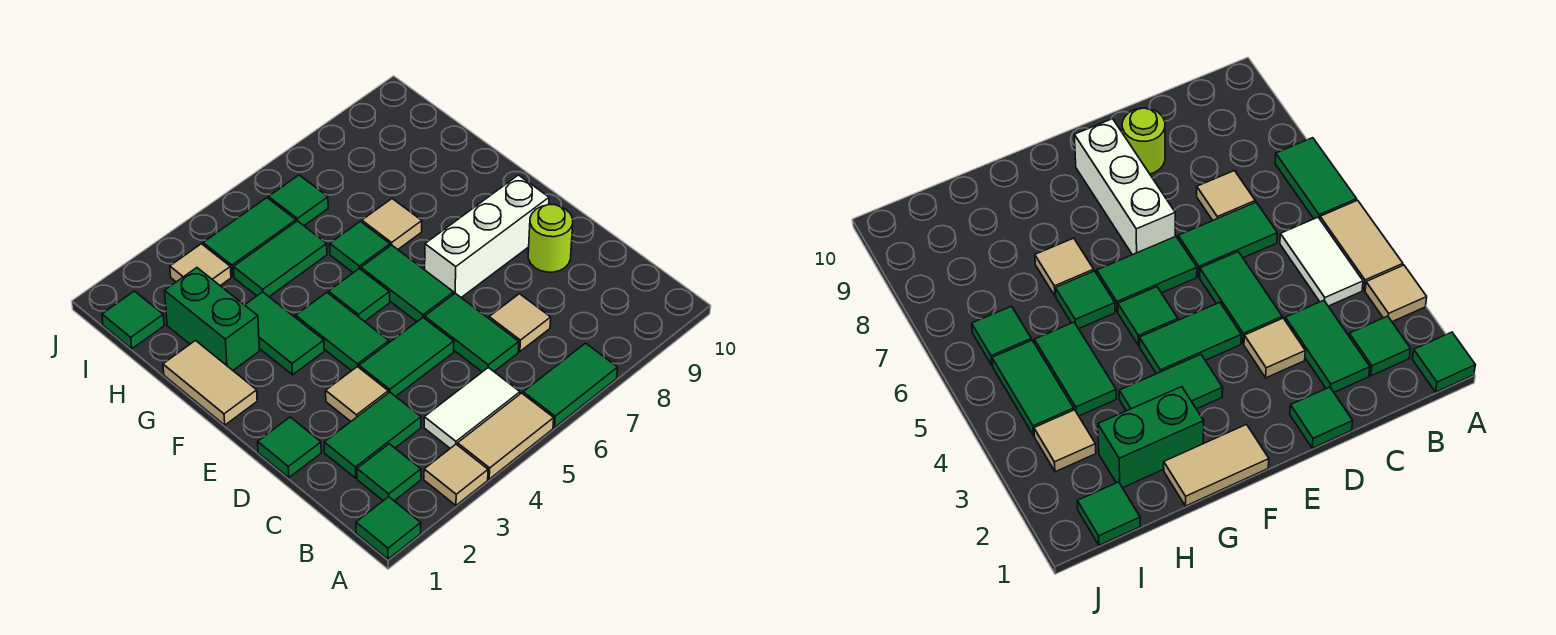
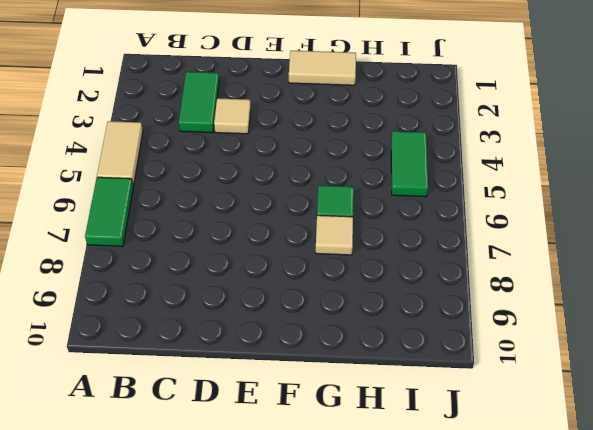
none -> green tile A1 level 1
none -> tan tile A3 level 1
none -> green tile B2 level 1

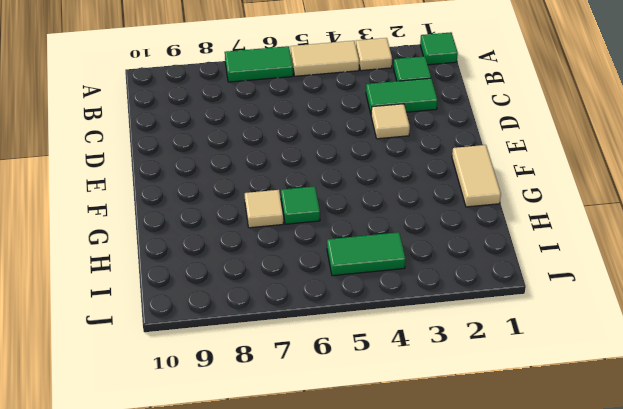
none -> white tile B4:B5 level 1
none -> green tile C6:D6 level 1
none -> tan tile C7 level 1

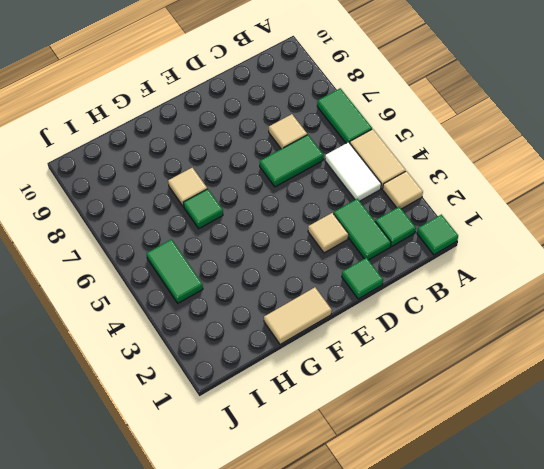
none -> green tile D4:D5 level 1
none -> lime round brick D9 level 1
none -> green tile E4:F4 level 1

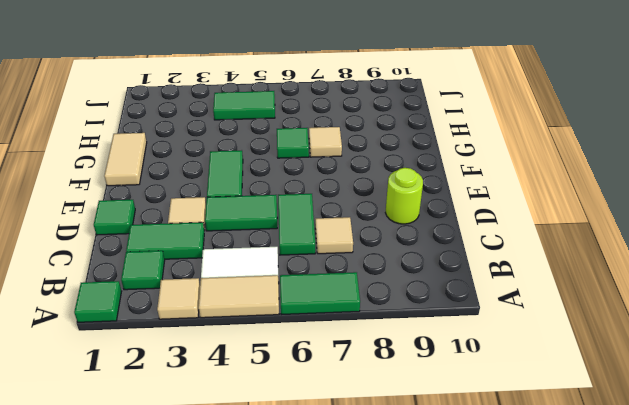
none -> green tile E6:F6 level 1
none -> white brick E7:E9 level 1
none -> green tile F3:G3 level 1

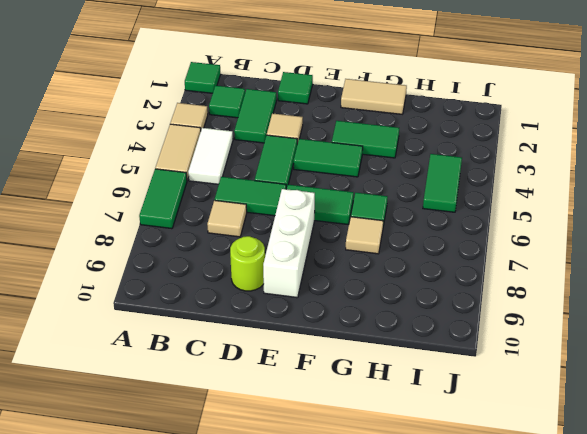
none -> green tile F5 level 1
none -> green brick G2:H2 level 1
none -> green tile H4:H5 level 1

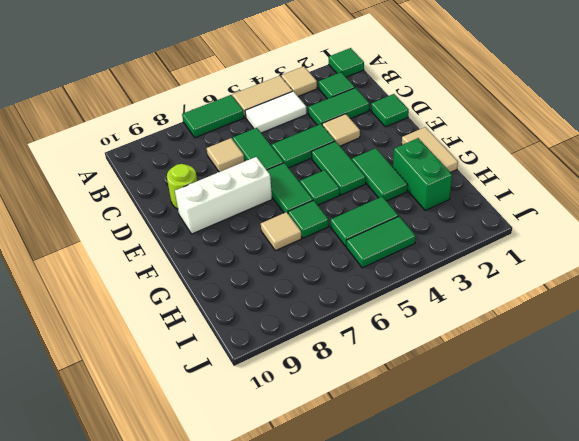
none -> green tile I1 level 1
none -> tan tile I3 level 1
none -> green tile I6 level 1

